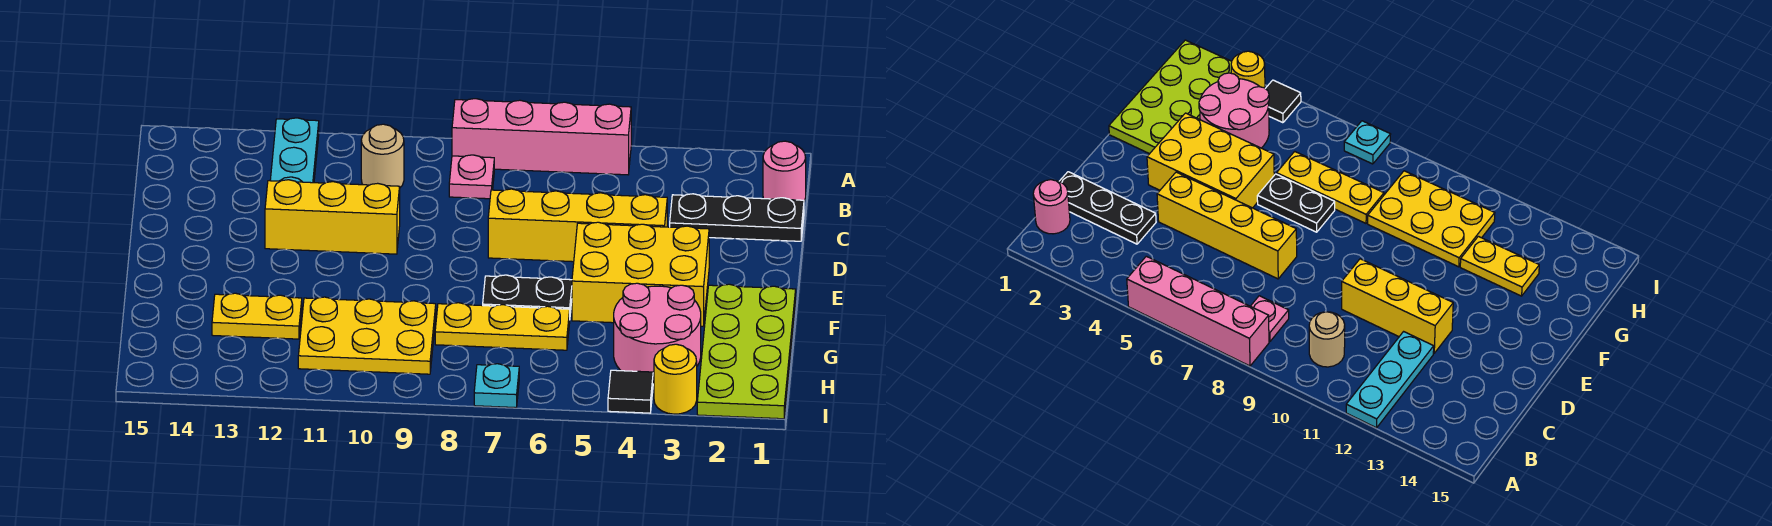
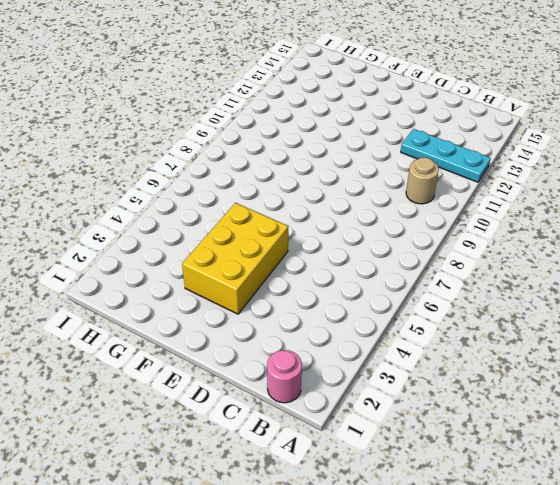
none -> pink brick A5:A8 level 1
none -> pink plate B8 level 1
none -> black plate C1:C3 level 1

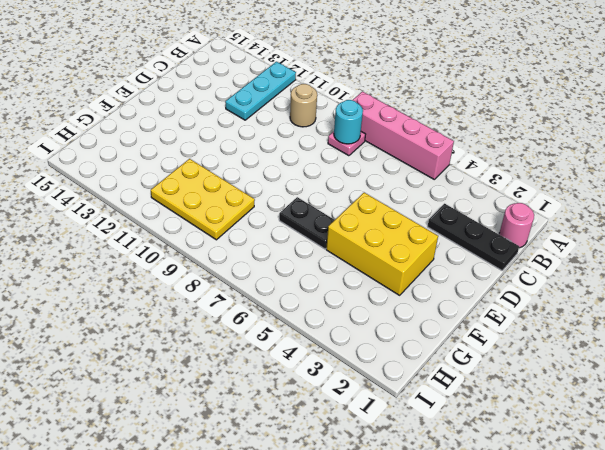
cyan round brick B8 level 2 -> none
none -> yellow brick D4:D7 level 1
none -> yellow brick D10:D12 level 1
none -> lime plate F1:I2 level 1

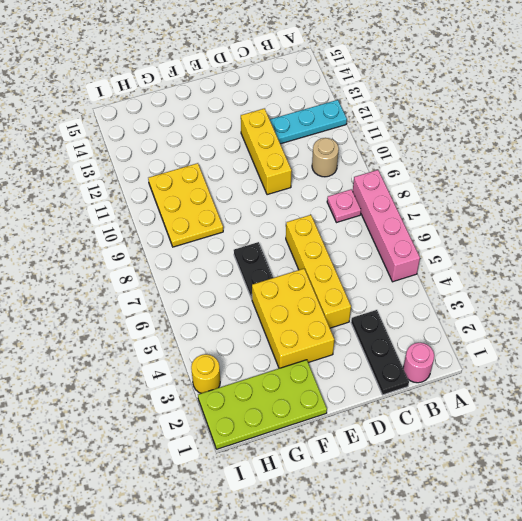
none -> pink round brick G3:H4 level 1
none -> yellow plate G6:G8 level 1
none -> yellow plate G12:G13 level 1

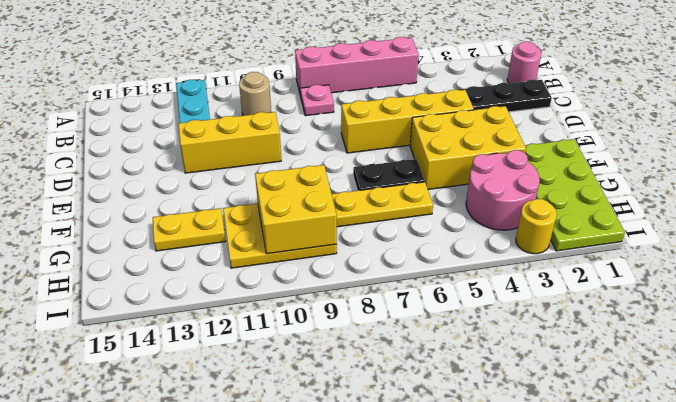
yellow brick G9:H10 level 2 -> none
none -> black tile I4 level 1
none -> cyan plate I7 level 1

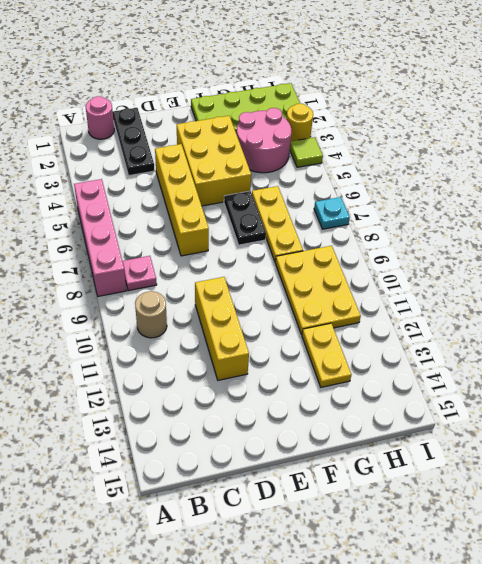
lime tile I4 level 1 -> black tile I4 level 1
none -> cyan plate A12:C12 level 1

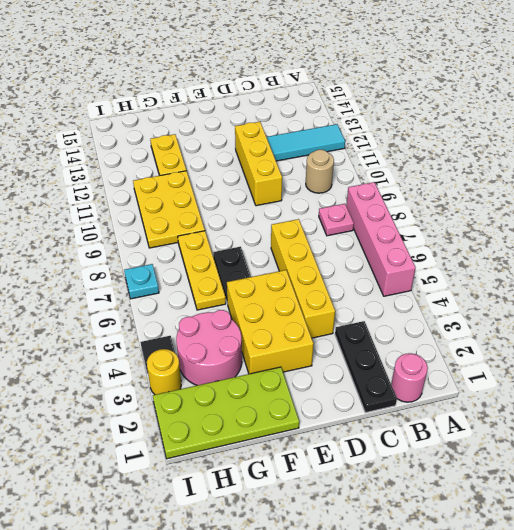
cyan tile A12:C12 level 1 -> cyan plate A12:C12 level 1

